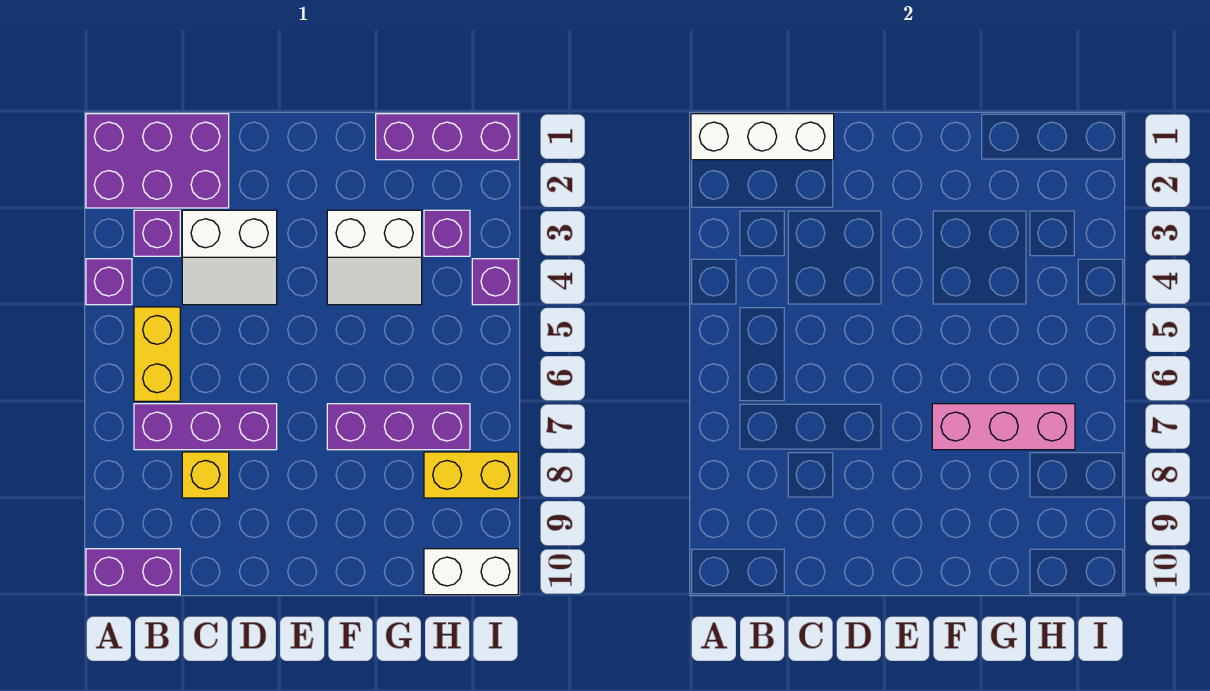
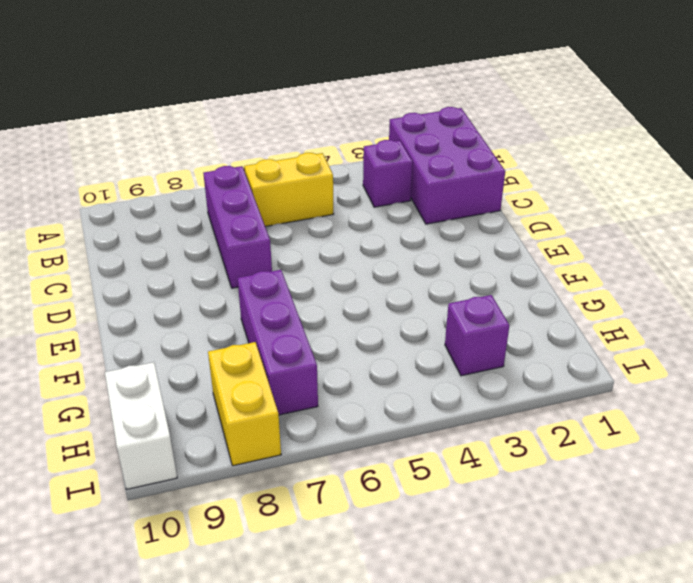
none -> purple brick A4 level 1
none -> purple brick A10:B10 level 1
none -> white slope C3:D4 level 1 top 3

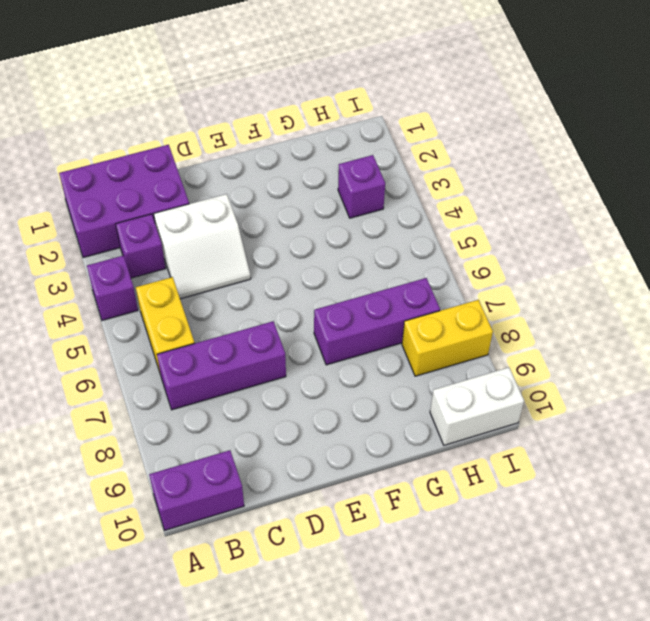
none -> yellow brick C8 level 1
none -> white slope F3:G4 level 1 top 3
none -> purple brick G1:I1 level 1

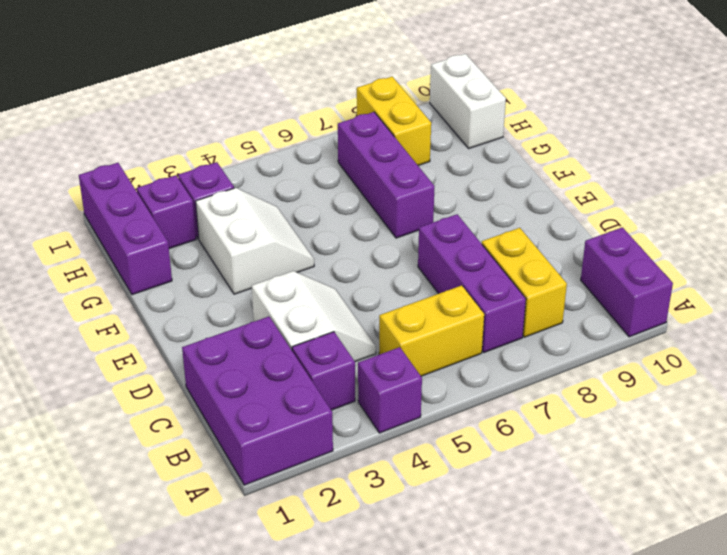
yellow brick B8:C8 level 1 -> yellow brick C8 level 1
purple brick H2 level 1 -> purple brick I4 level 1
none -> white brick A1:C1 level 2
none -> pink brick F7:H7 level 2

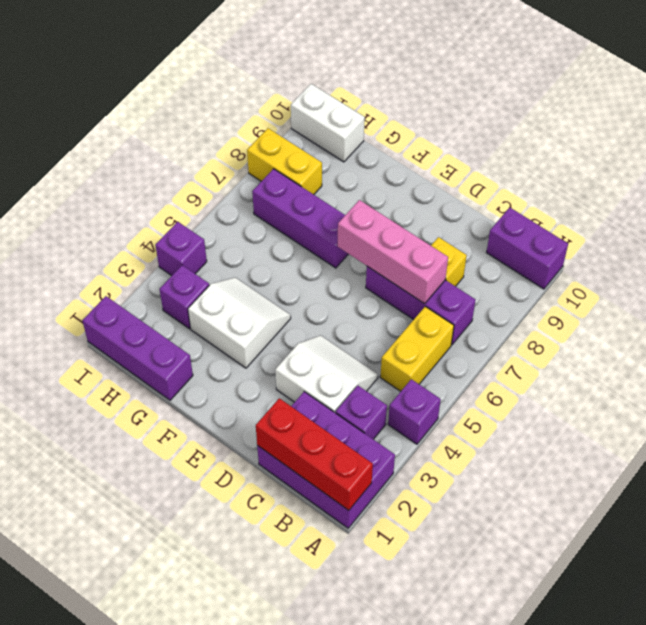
red brick A1:C1 level 2 -> white brick A1:C1 level 2
pink brick C7:E7 level 2 -> pink brick F7:H7 level 2

